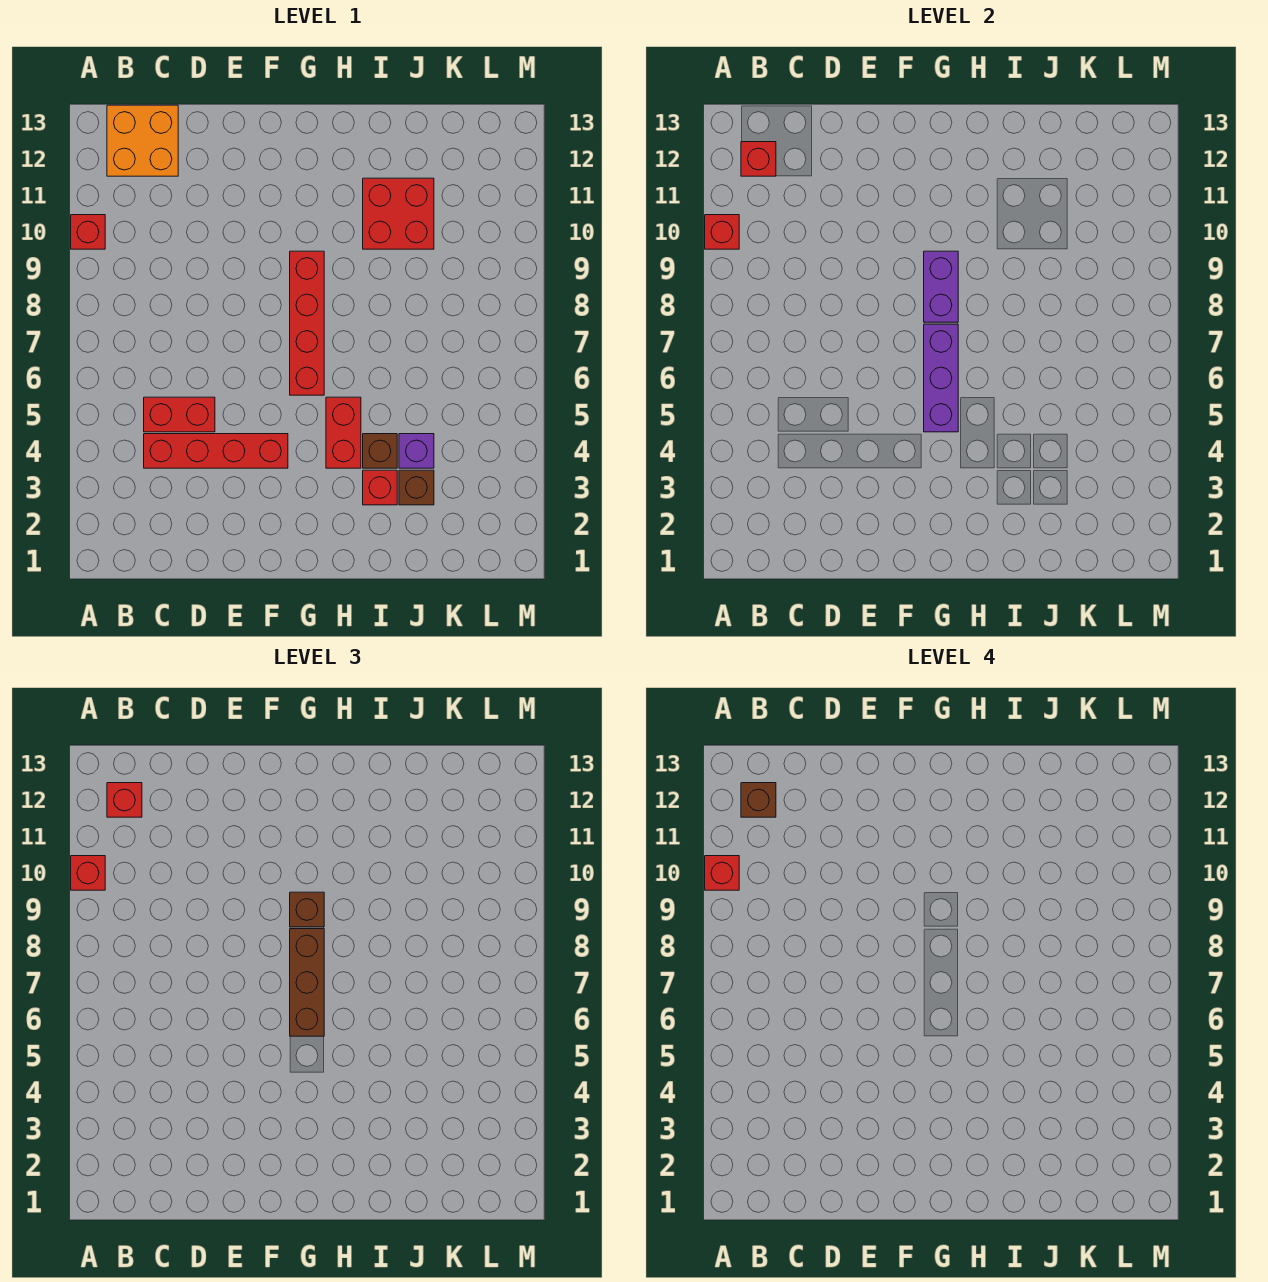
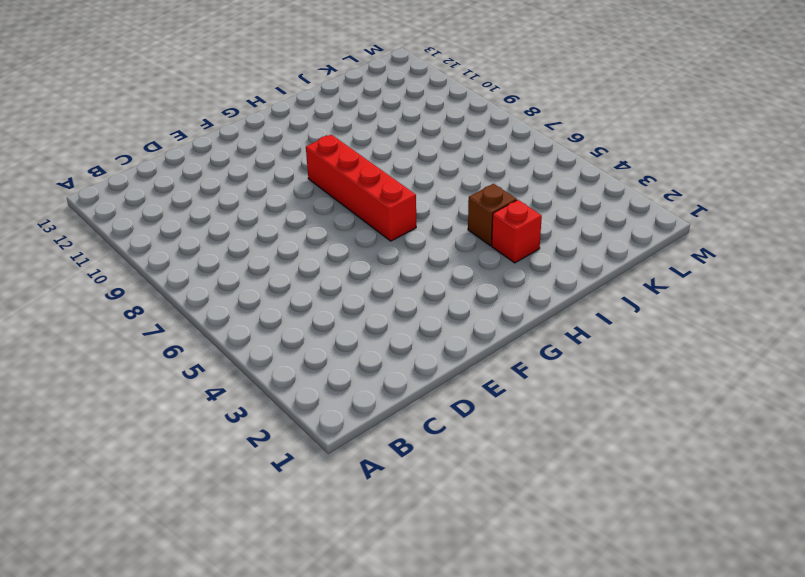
none -> red brick A10 level 1
none -> orange brick B12:C13 level 1
none -> red brick C4:F4 level 1

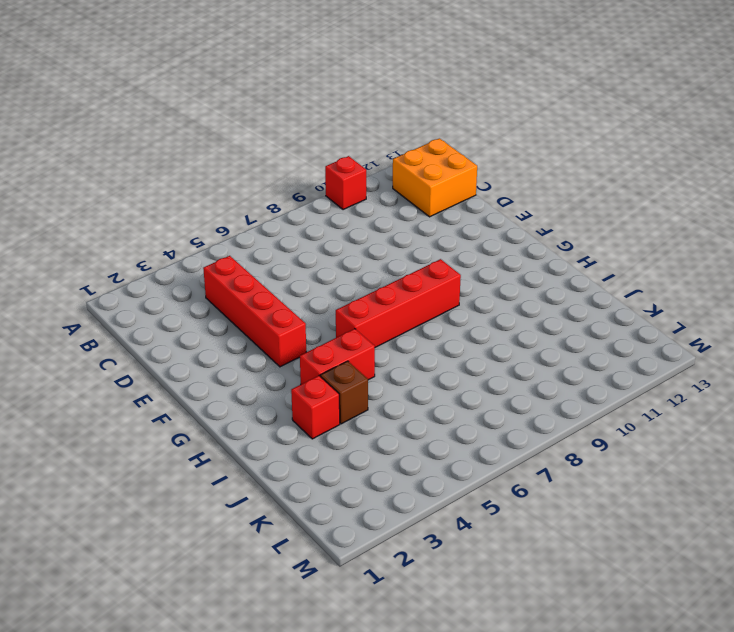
none -> red brick C5:D5 level 1
none -> red brick I10:J11 level 1
none -> brown brick J3 level 1

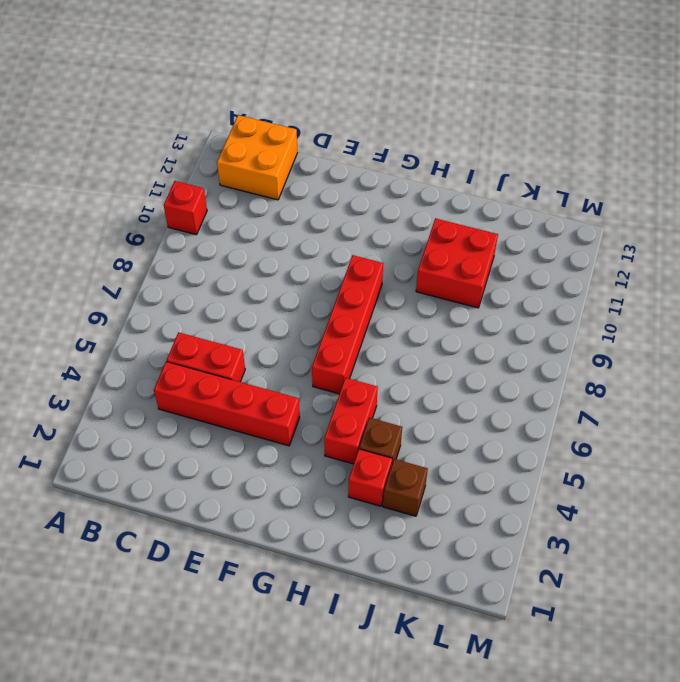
none -> purple brick J4 level 1
none -> red brick A10 level 2
none -> red brick B12 level 2

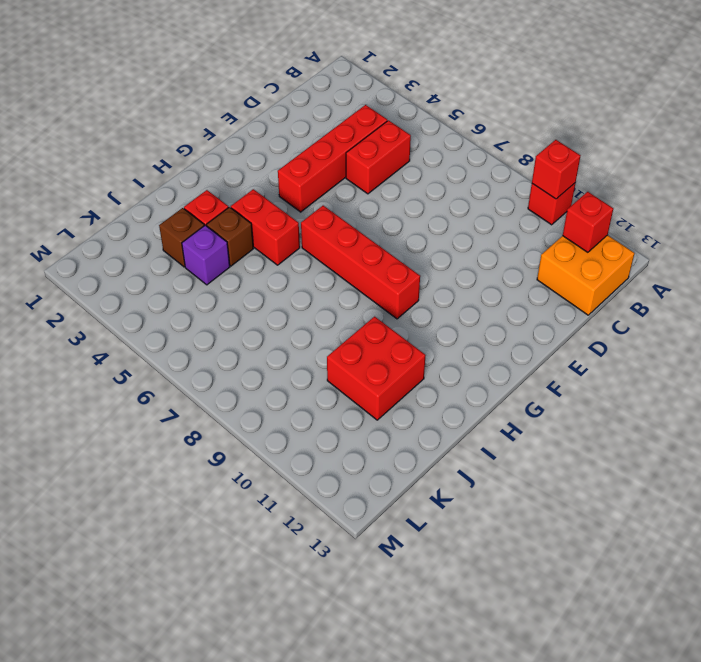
none -> purple brick G5:G7 level 2
none -> purple brick G8:G9 level 2
none -> red brick A10 level 3

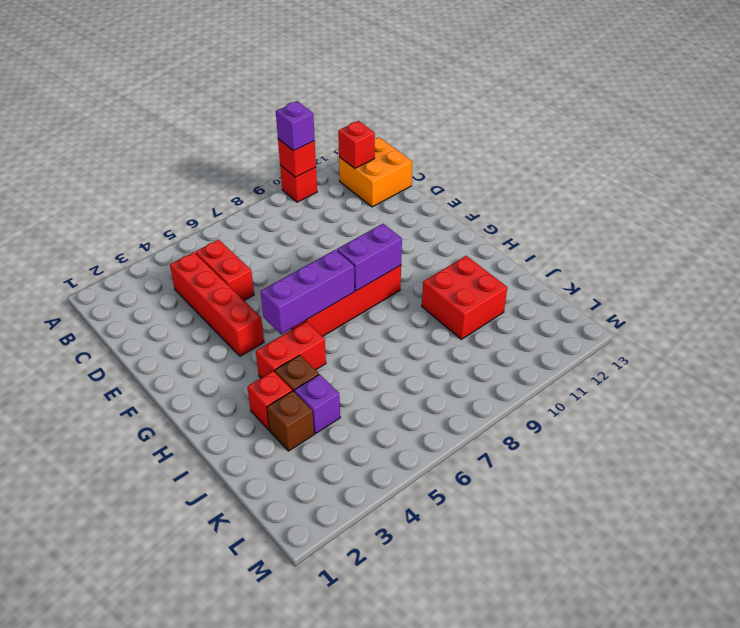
purple brick A10 level 3 -> red brick A10 level 3
none -> red brick B12 level 3
none -> brown brick G6:G8 level 3
none -> brown brick G9 level 3

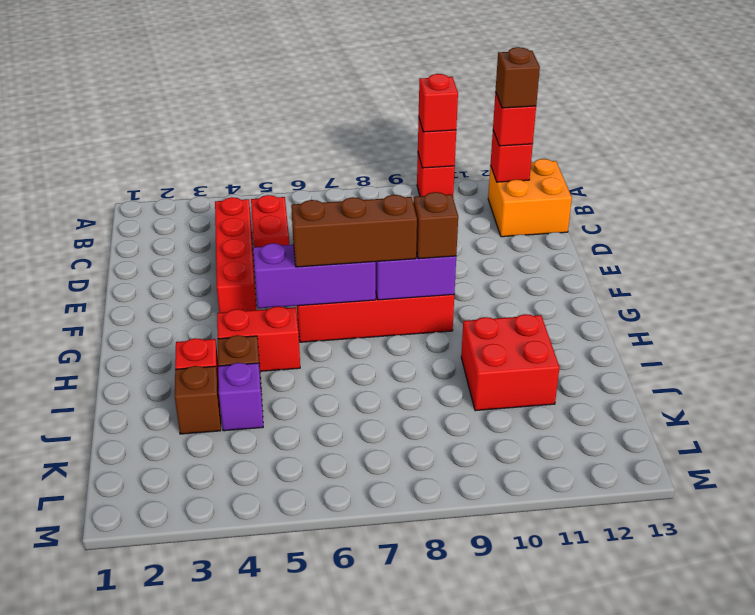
none -> red brick A10 level 4

